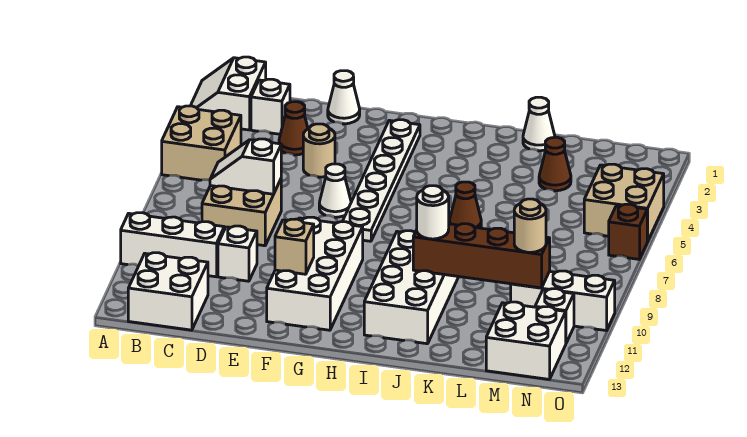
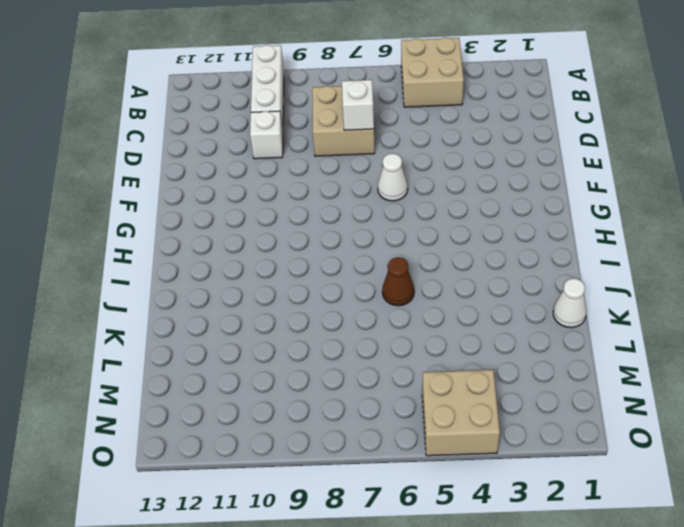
none -> white slope A1:B2 level 1 top B
none -> white brick B12:C13 level 1
none -> white brick C2 level 1

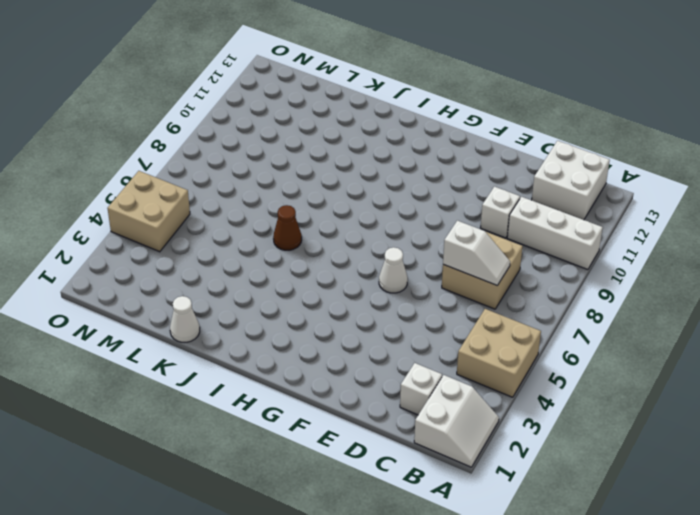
none -> brown cone D3 level 1
none -> white cone E1 level 1
none -> tan round brick E4 level 1

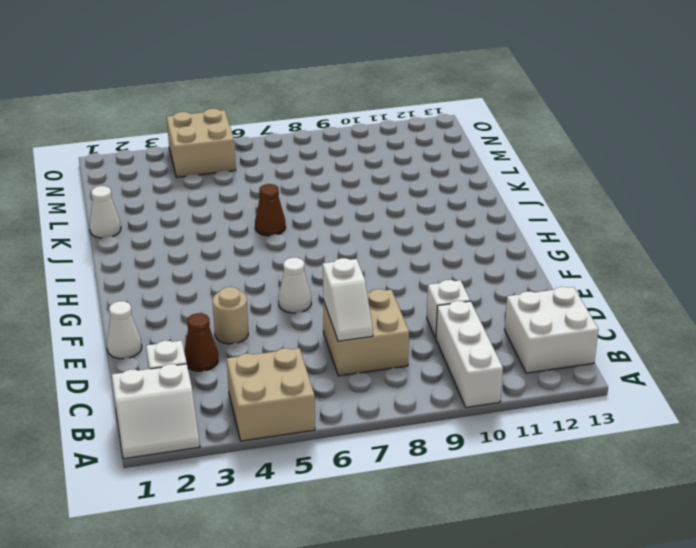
none -> white brick F9:G12 level 1
none -> white plate G2:G7 level 1
none -> white brick I9:J12 level 1

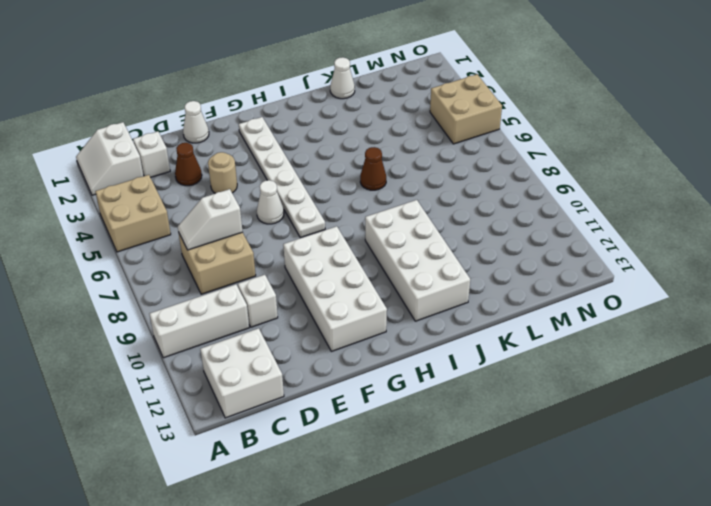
none -> brown cone L3 level 1
none -> white brick M10:O10 level 1
none -> white brick M12:N13 level 1

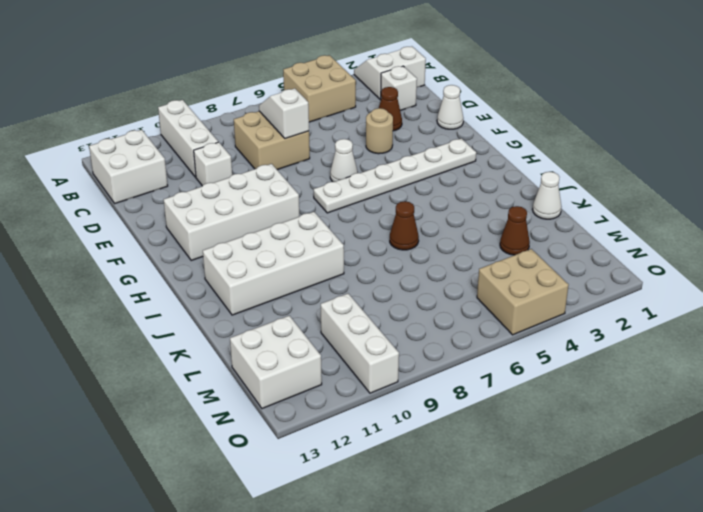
none -> white brick N11 level 1
none -> brown brick O6 level 1
none -> tan brick F11 level 2

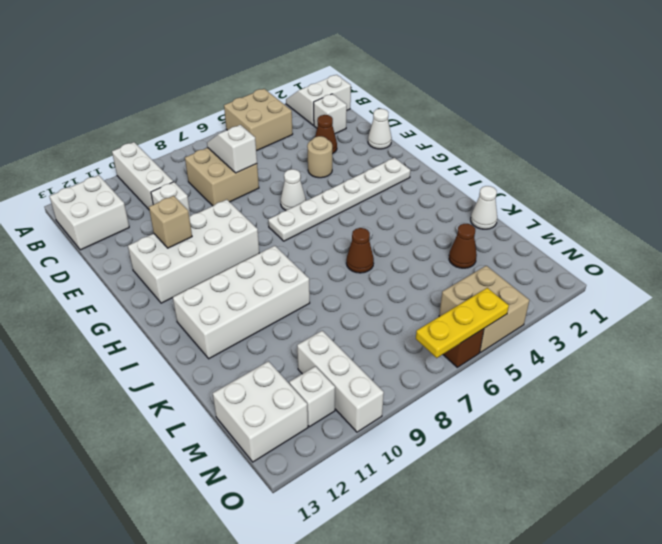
yellow plate O5:O7 level 2 -> none
none -> brown brick J10:M10 level 2
none -> white round brick J10 level 3
none -> tan round brick M10 level 3

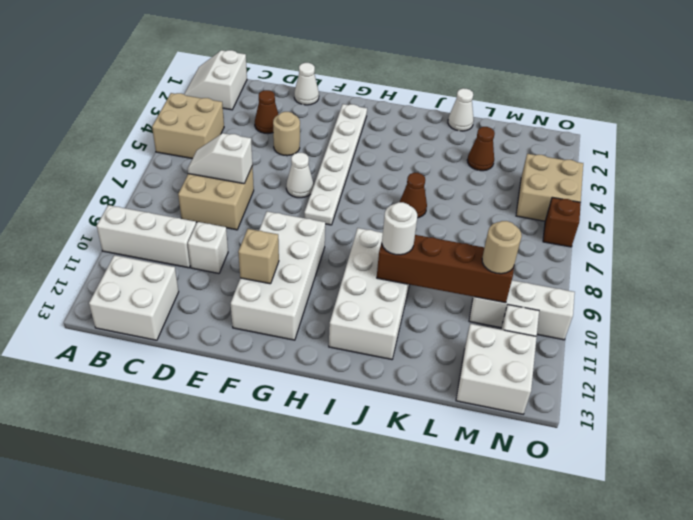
none -> white brick C2 level 1

